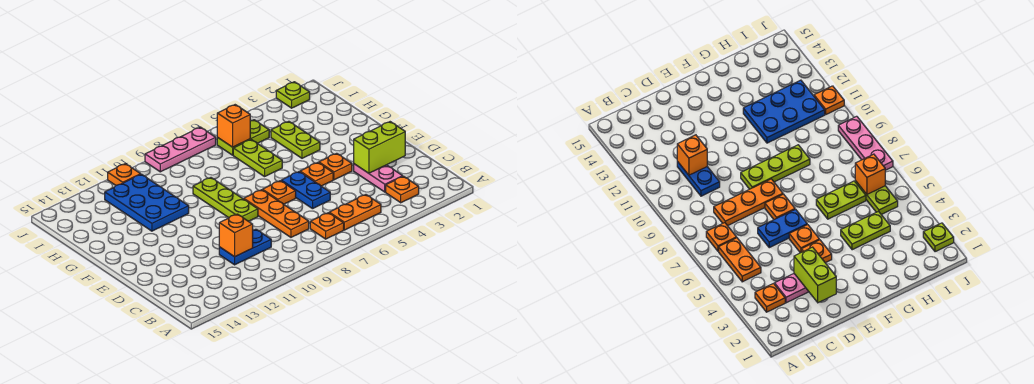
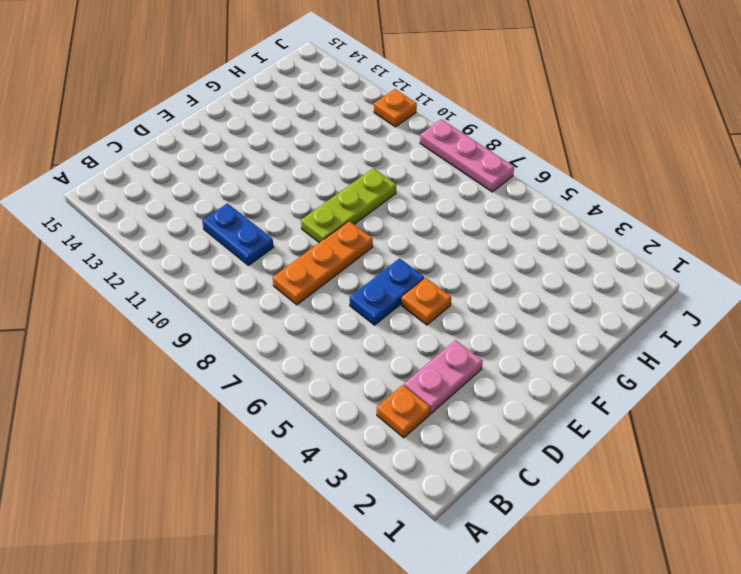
none -> orange plate B5:B6 level 1
none -> orange plate B7 level 1
none -> orange plate E4 level 1

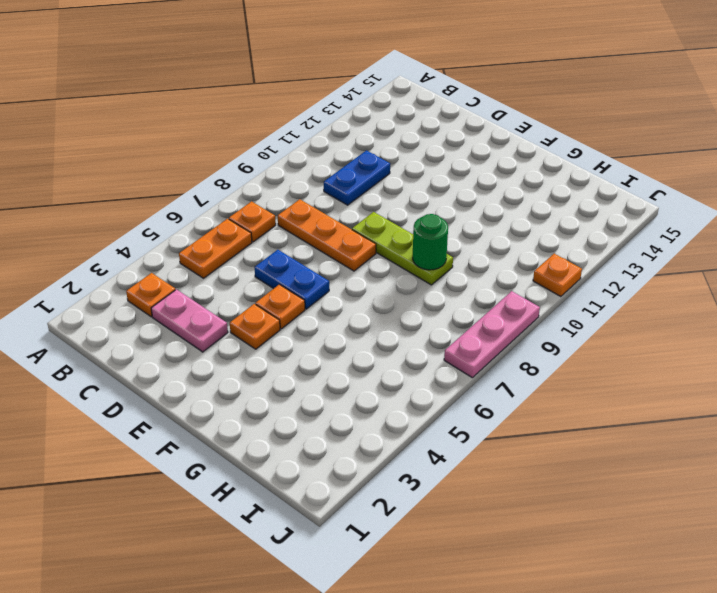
green round brick G9 level 2 -> none
none -> orange plate E7 level 1
none -> lime plate G4:H4 level 1
none -> lime plate G6:H6 level 1

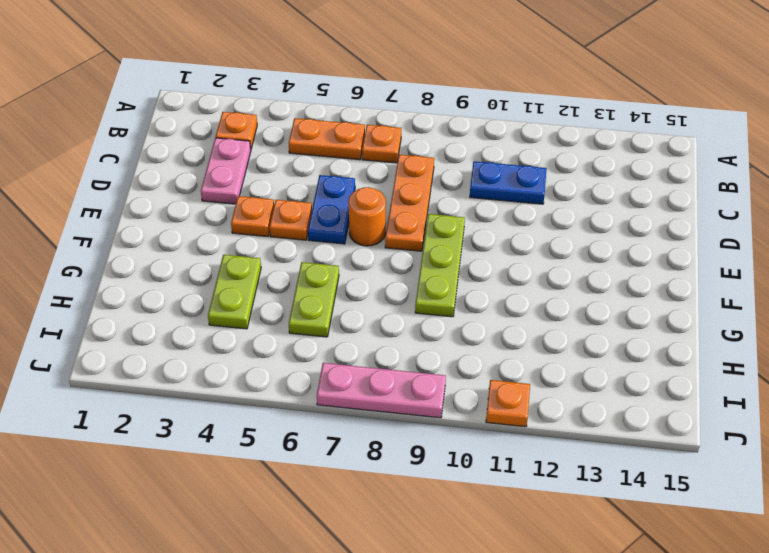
orange round brick E7 level 1 -> orange plate E7 level 1
none -> blue plate G11:I12 level 1
none -> lime plate I5:I6 level 1
none -> lime plate J2 level 1

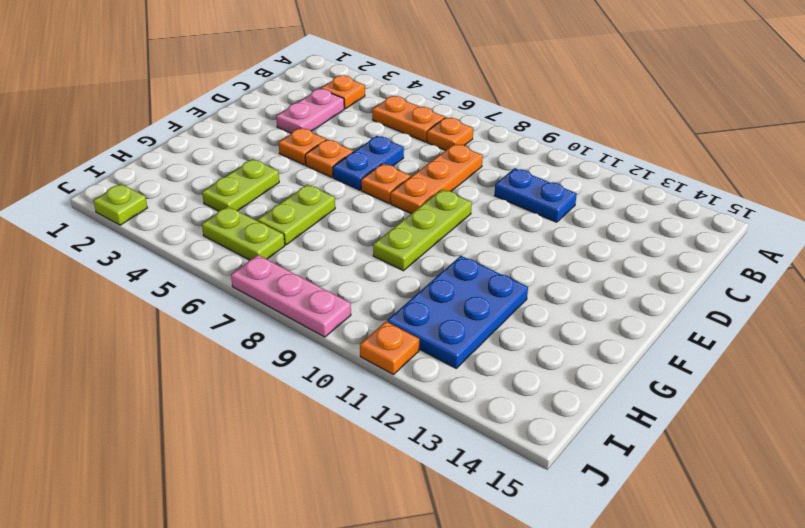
none -> orange brick C11 level 2
none -> lime brick D2:D3 level 2
none -> orange brick I6 level 2

